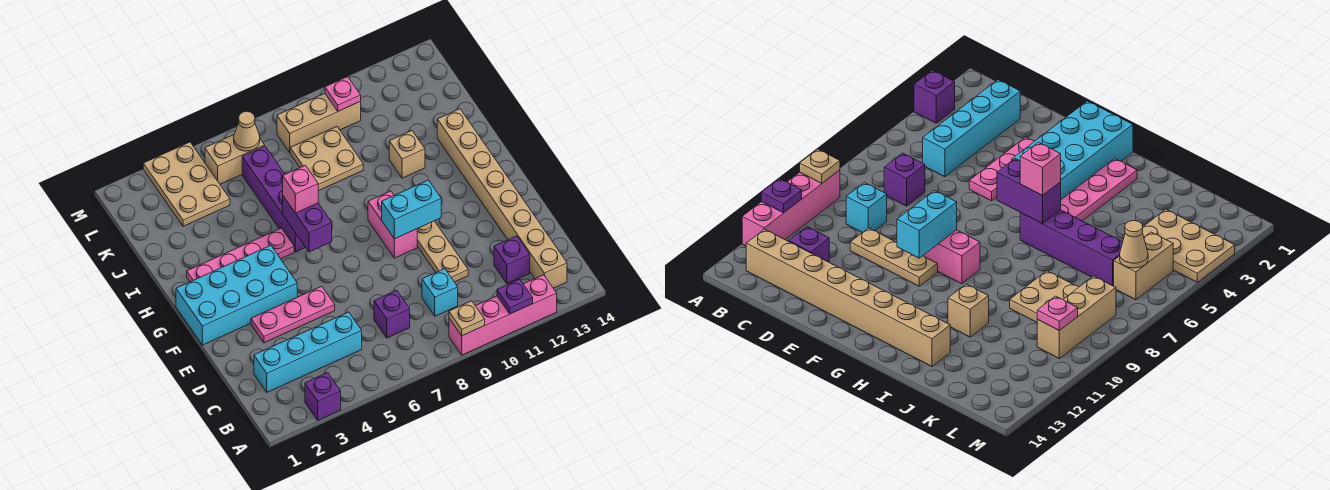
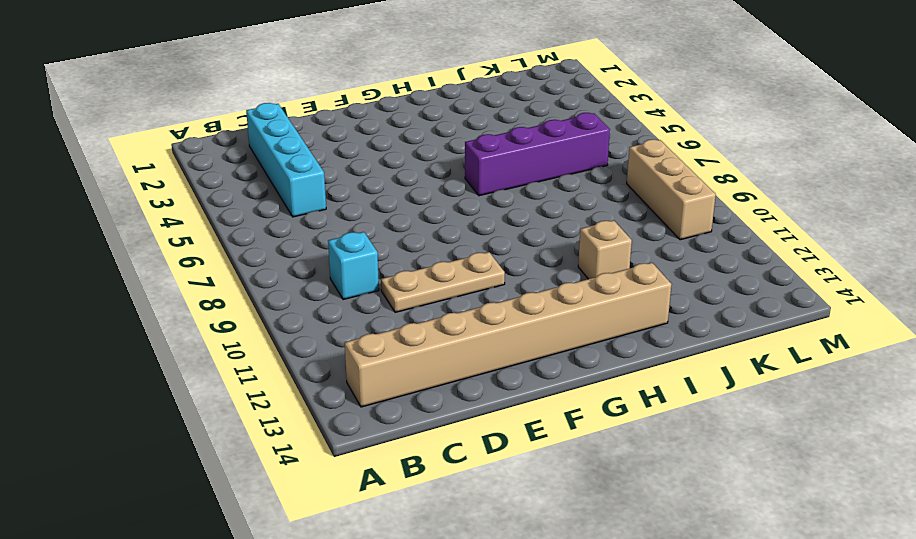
none -> purple brick A3 level 1
none -> pink brick A9:A12 level 1
none -> purple brick C7 level 1

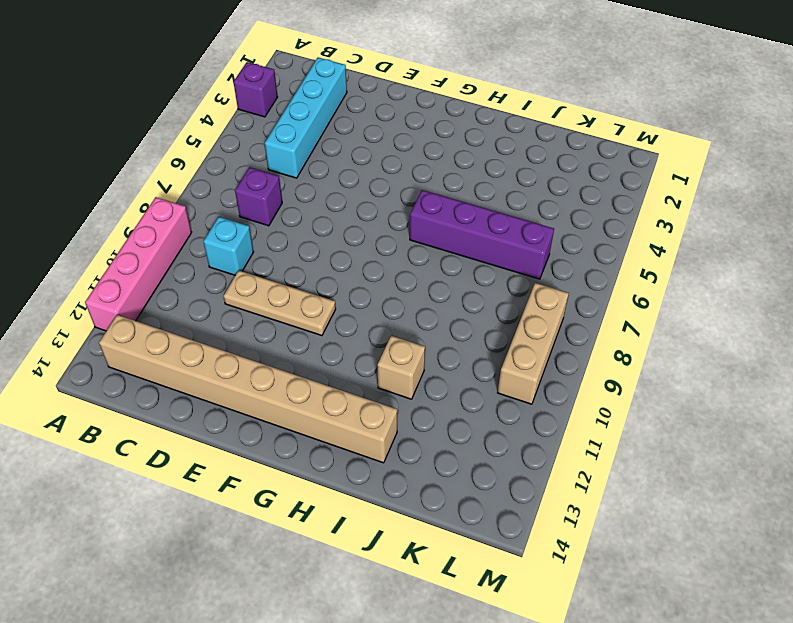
none -> purple brick C12 level 1
none -> pink plate E3:E5 level 1
none -> cyan brick F1:G4 level 1

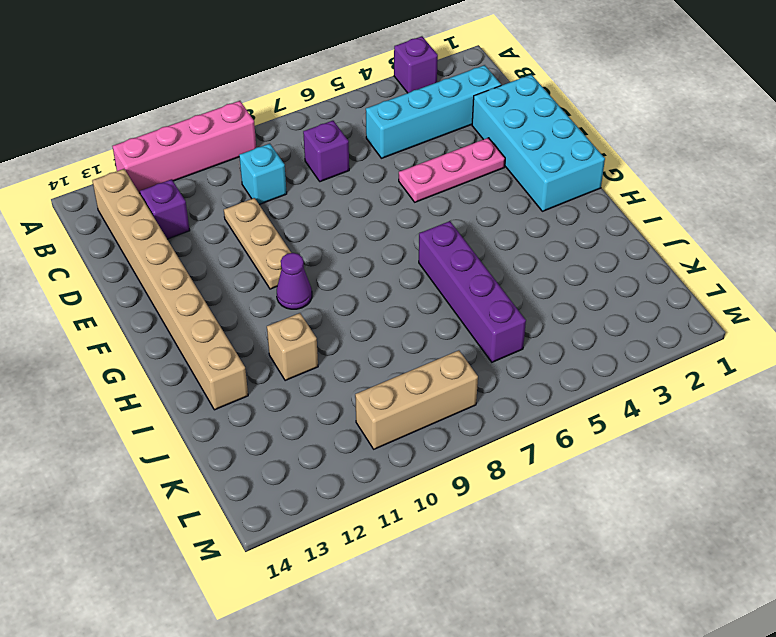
cyan brick D1:G2 level 1 -> cyan brick F1:G4 level 1
purple cone G10 level 1 -> none
none -> pink brick F9:G9 level 1
none -> pink plate H2:H5 level 1
none -> tan plate J8:K9 level 1

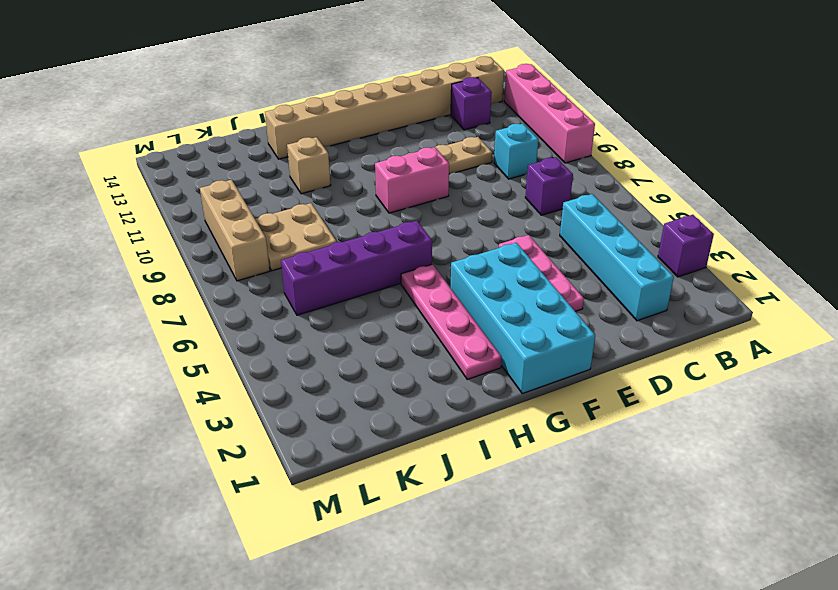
none -> tan plate K3:M4 level 1
none -> tan brick L5:L6 level 1
none -> tan plate A9 level 2

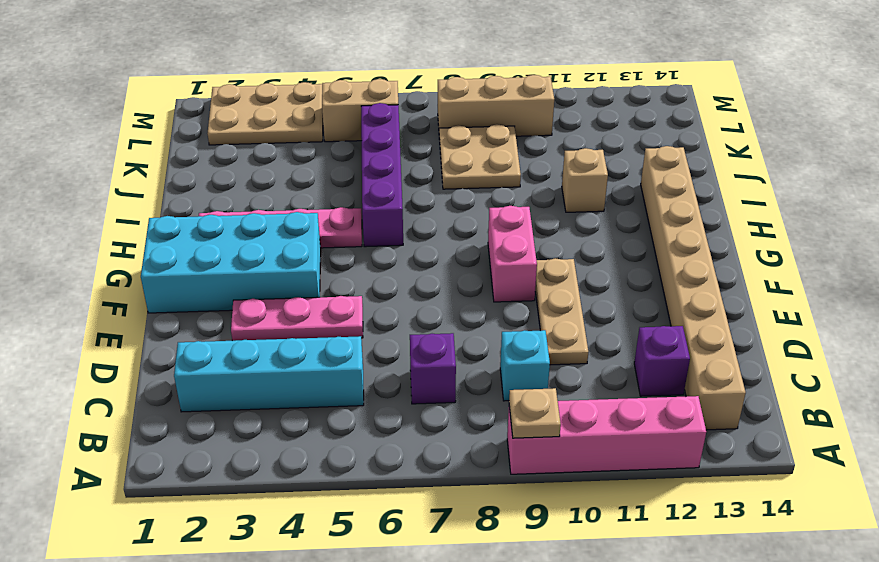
tan plate L2:M4 level 1 -> tan plate K3:M4 level 1
none -> purple brick A3 level 1
none -> purple plate A11 level 2
none -> cyan brick F9:F10 level 2

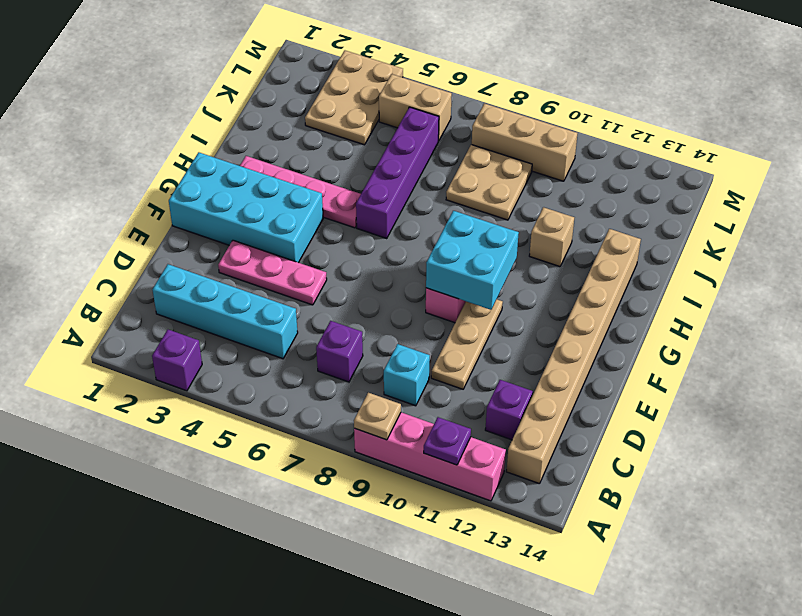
cyan brick F9:G10 level 2 -> cyan brick F9:F10 level 2
none -> purple brick G6:H6 level 2
none -> tan cone L6 level 2
none -> pink plate L10 level 2

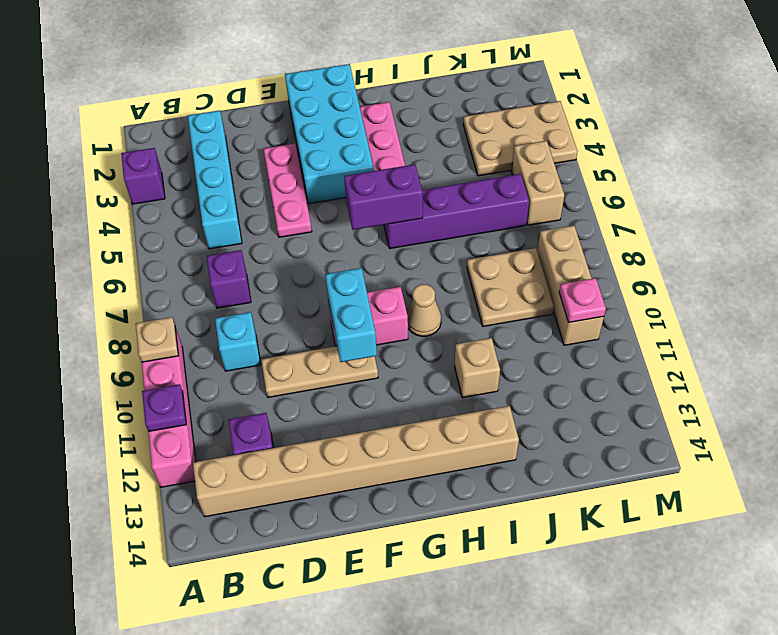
tan cone H9 level 1 -> tan cone L6 level 2
none -> pink brick H6 level 3

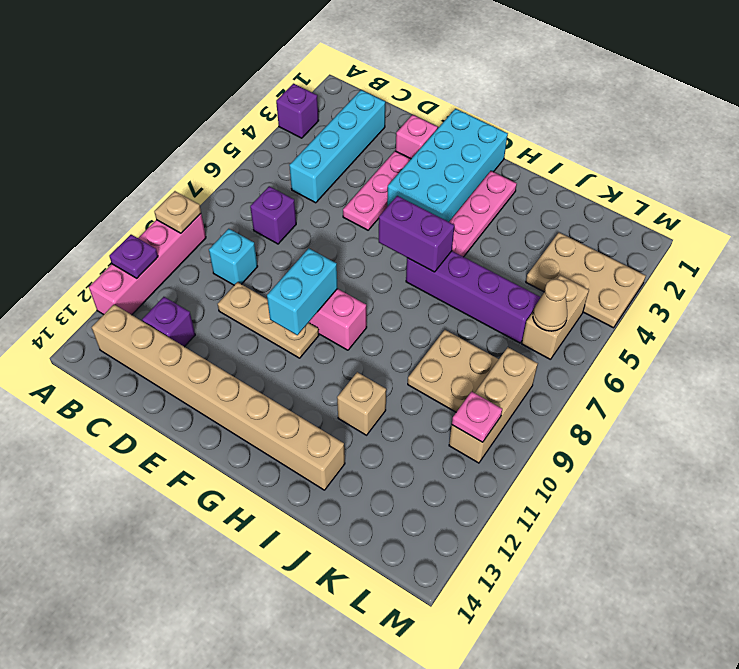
pink brick E2 level 1 -> pink brick H6 level 3

